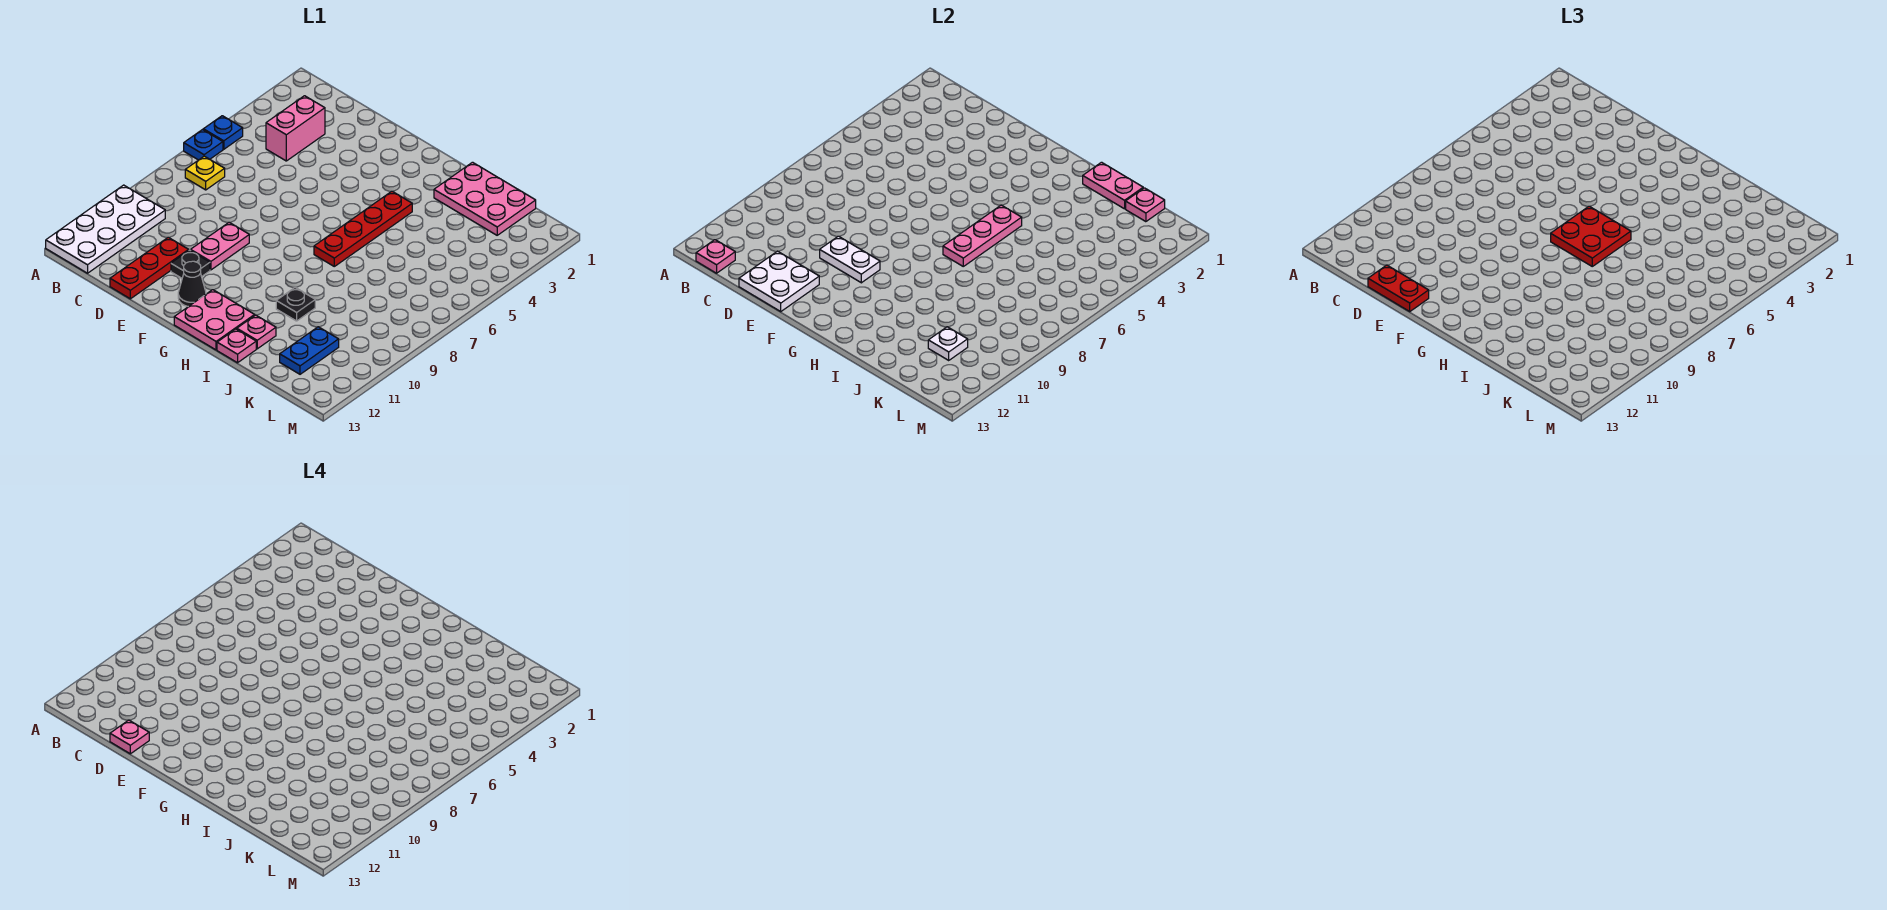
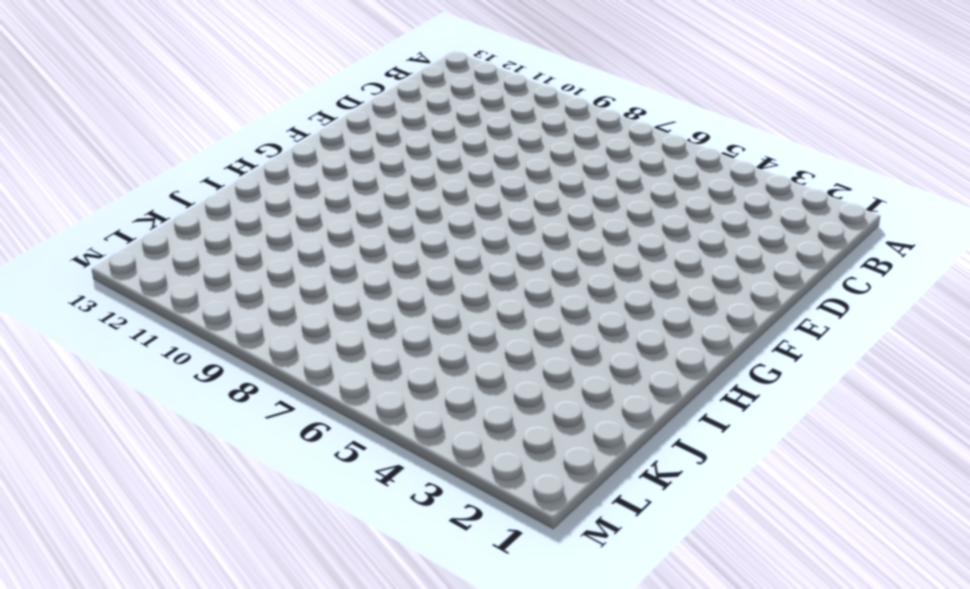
none -> blue plate A5 level 1
none -> blue plate A6 level 1
none -> white plate A10:B13 level 1

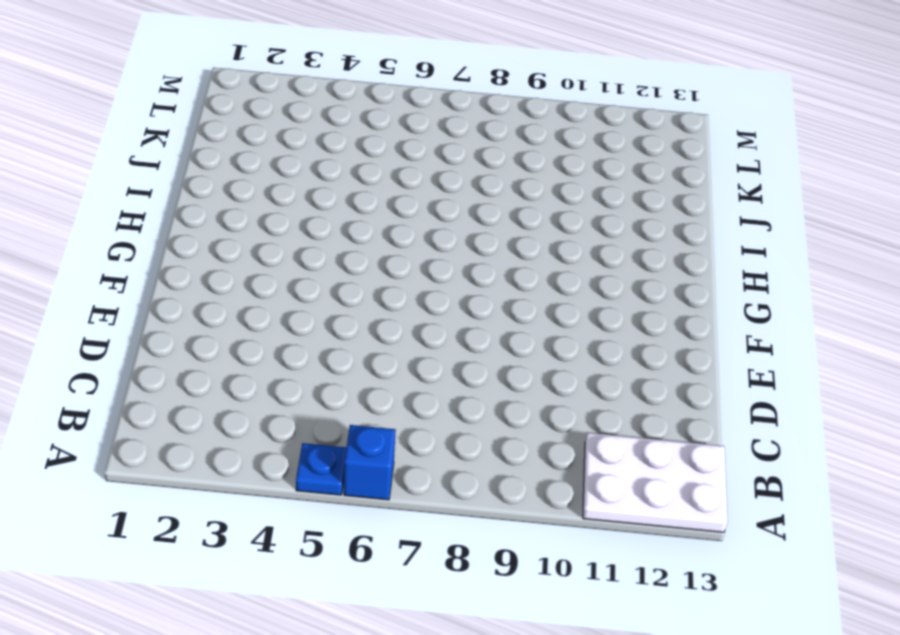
blue brick A6 level 1 -> blue plate A6 level 1
white plate A11:B13 level 1 -> white plate A10:B13 level 1
none -> yellow plate B7 level 1
none -> pink brick C3:C4 level 1
none -> red plate D11:D13 level 1

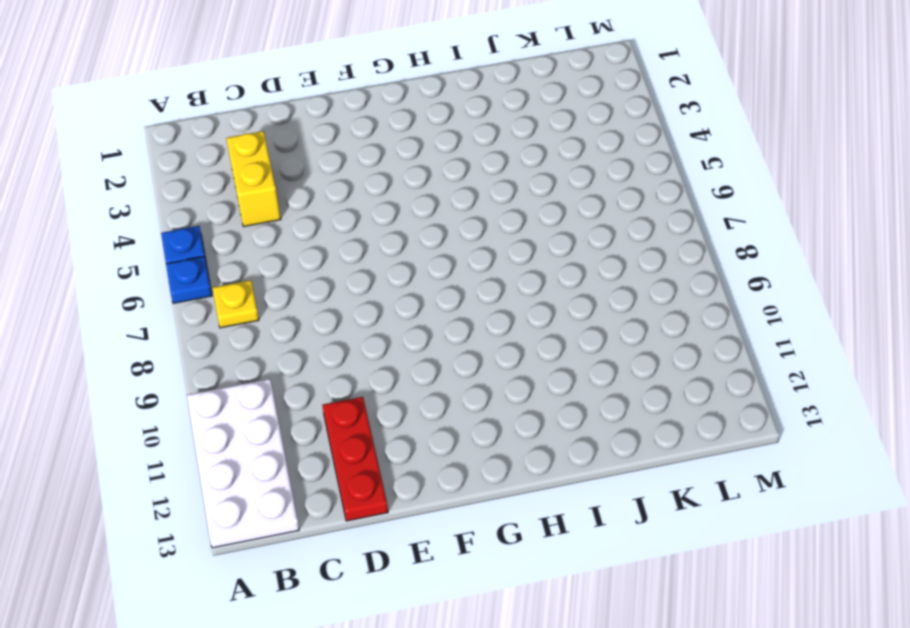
yellow brick C3:C4 level 1 -> pink brick C3:C4 level 1
none -> pink plate E9:E10 level 1
none -> black plate E11 level 1
none -> black cone F12 level 1

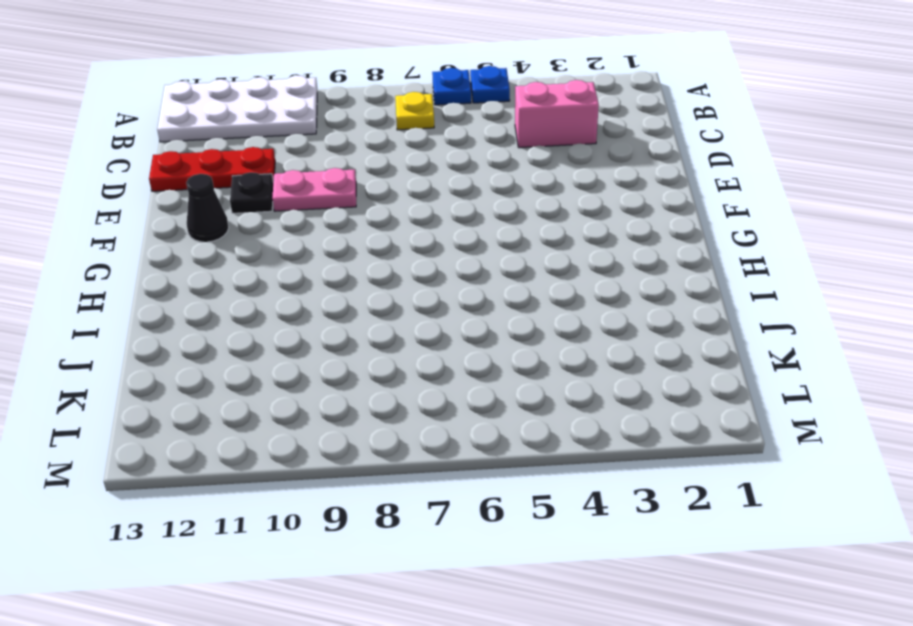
none -> pink plate G12:H13 level 1
none -> red plate H4:H7 level 1
none -> pink plate I1:K2 level 1

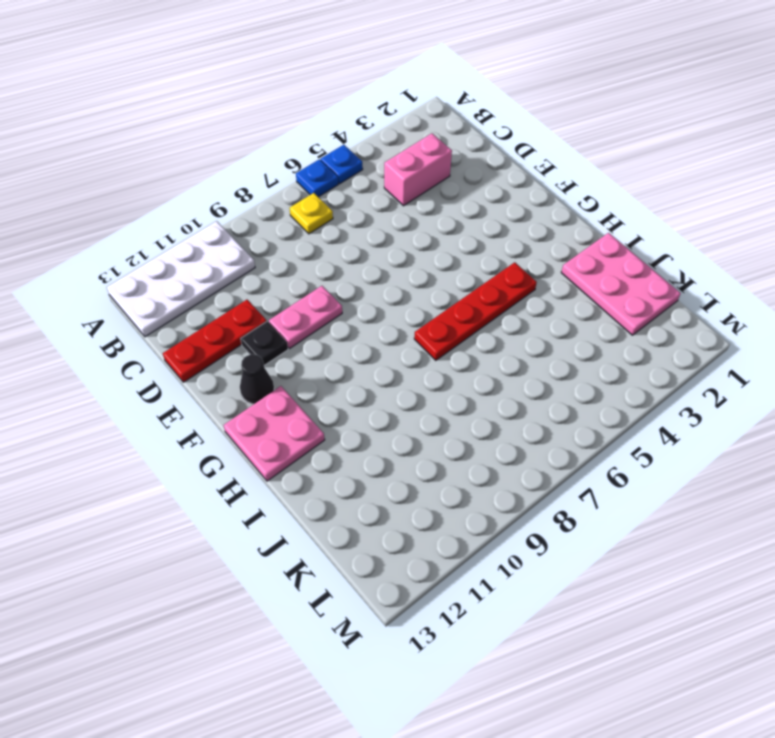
none -> black plate I10 level 1
none -> pink plate I12 level 1
none -> pink plate I13 level 1

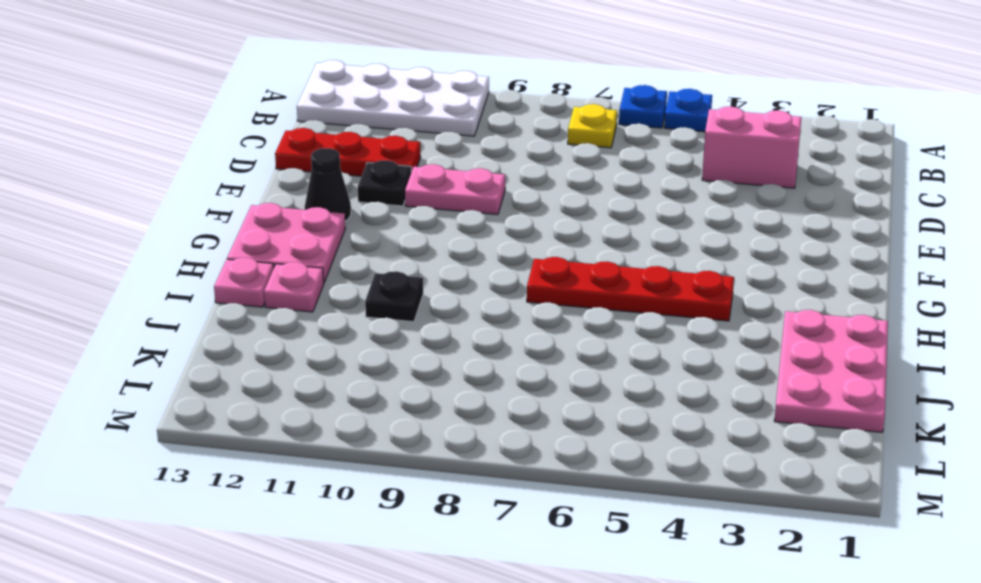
none -> blue plate K11:K12 level 1
none -> pink plate B13 level 2
none -> white plate D12:E13 level 2

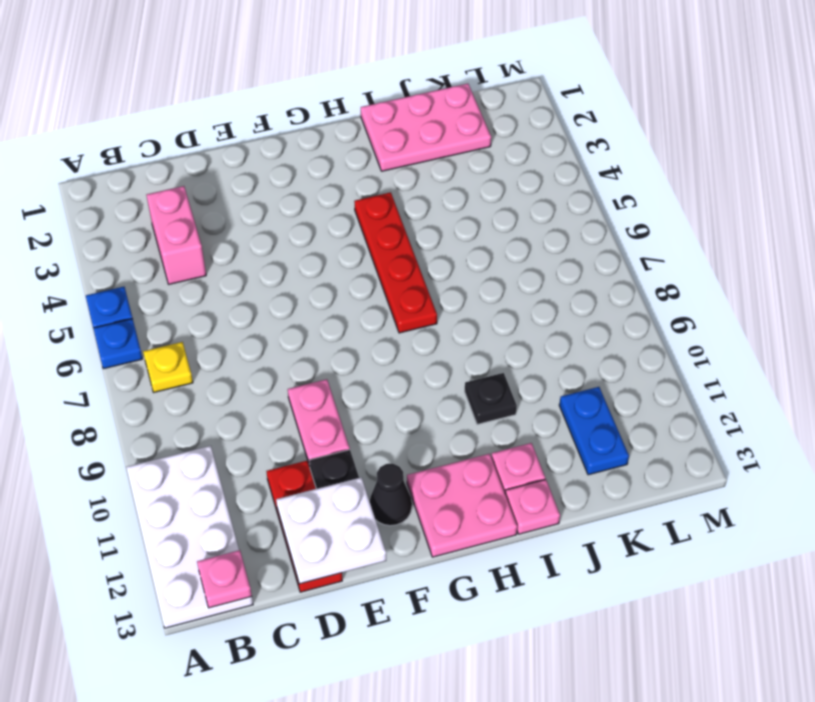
none -> white plate E10:F10 level 2
none -> pink plate H5:H7 level 2
none -> pink plate I1:J1 level 2

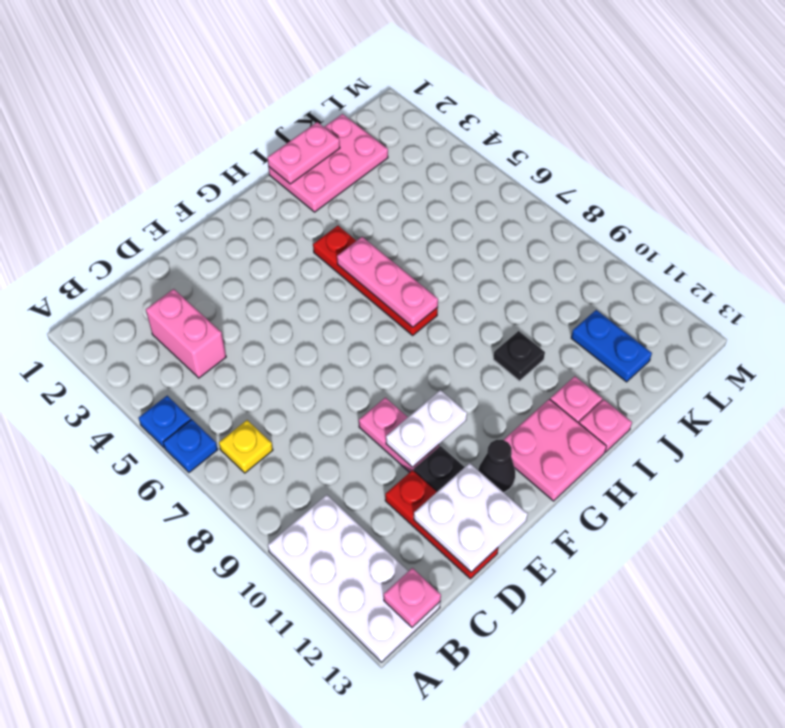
none -> pink plate K1 level 2
none -> white plate K11 level 2
none -> red plate D13:E13 level 3

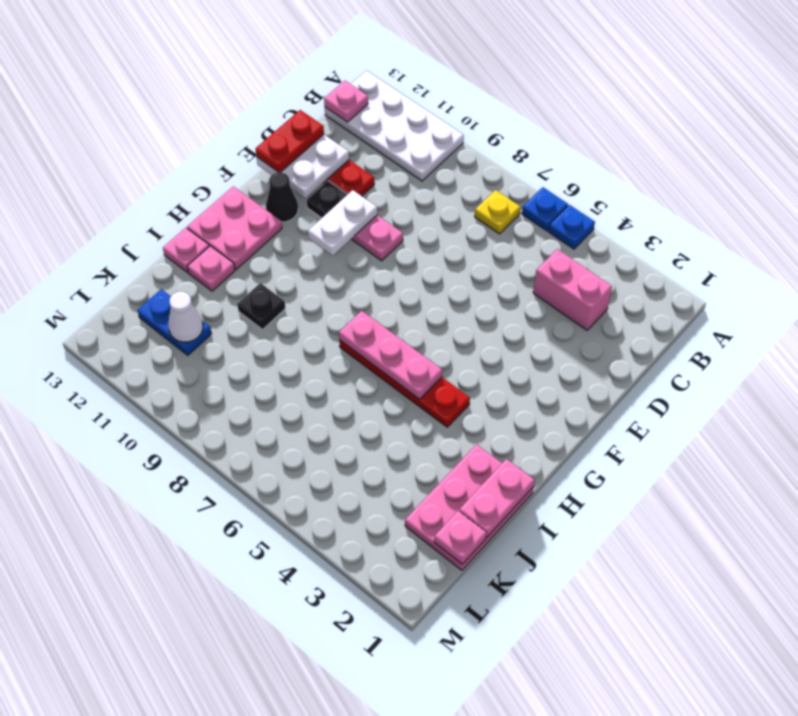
white cone K11 level 2 -> white plate K11 level 2
none -> red plate G6:H7 level 3
none -> pink plate D13 level 4

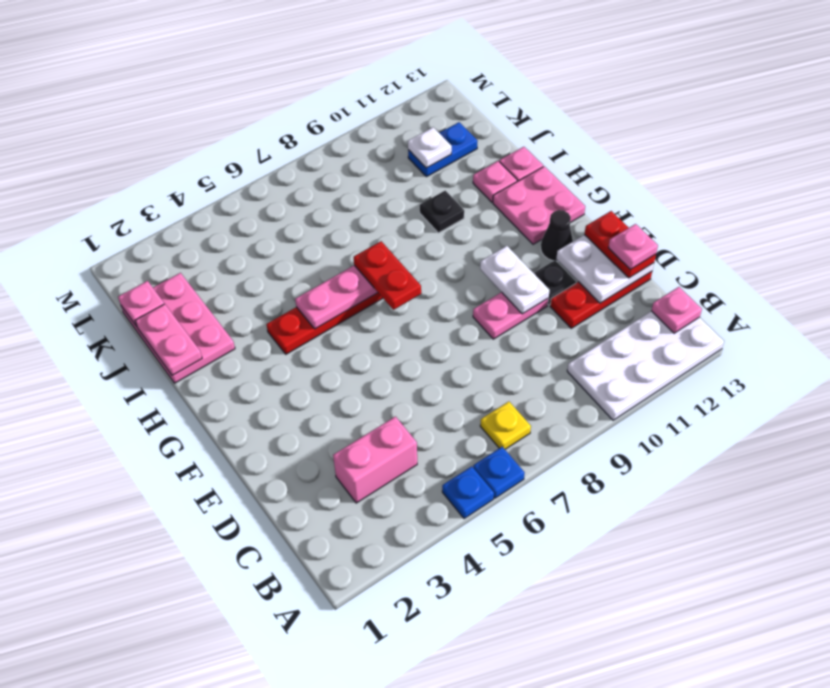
red plate G7:H7 level 3 -> red plate G6:H7 level 3

